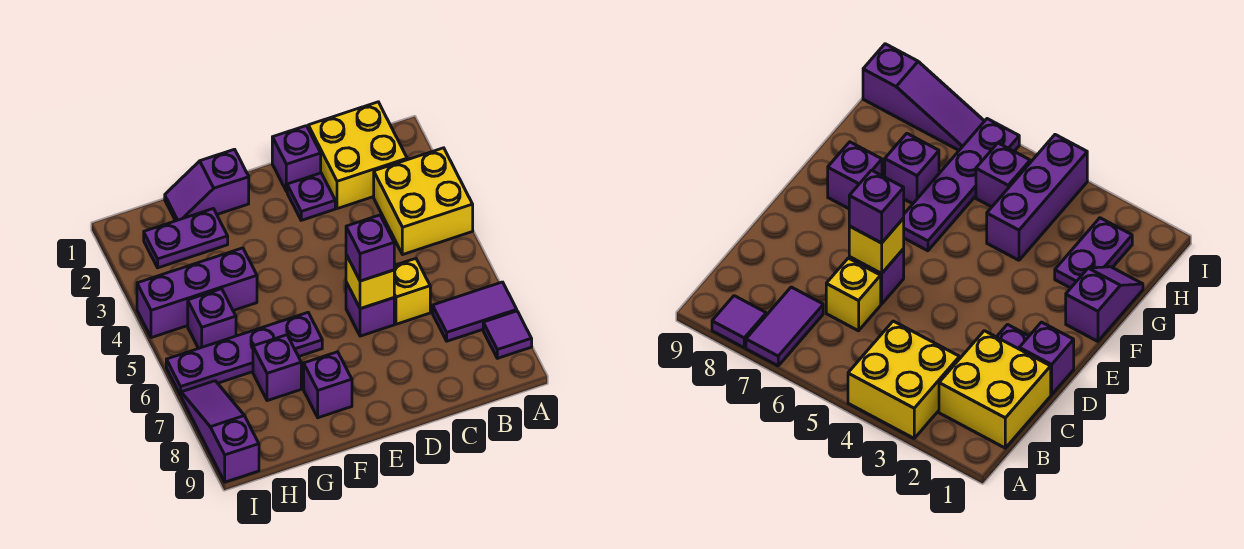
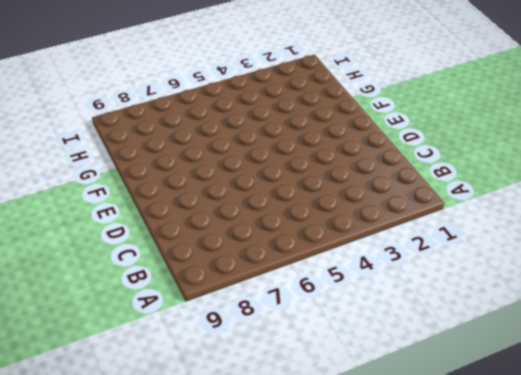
none -> yellow brick A3:B4 level 1
none -> purple tile A7:B7 level 1
none -> purple tile A8 level 1

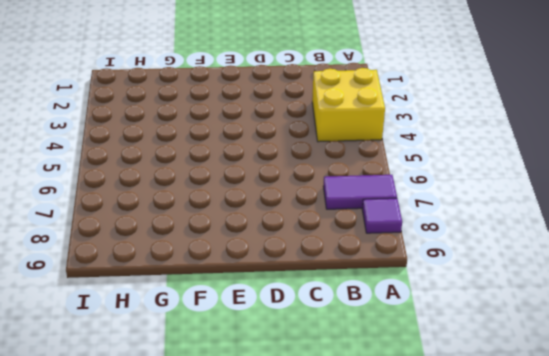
none -> yellow brick B1:C2 level 1
none -> yellow brick C6 level 1
none -> purple brick D1 level 1

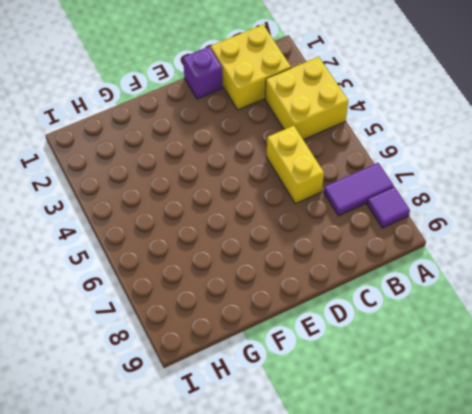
yellow brick C5:C6 level 1 -> yellow brick C6 level 1
none -> purple plate D2 level 1
none -> purple brick D6 level 1
none -> purple slope F1:G1 level 1 top F

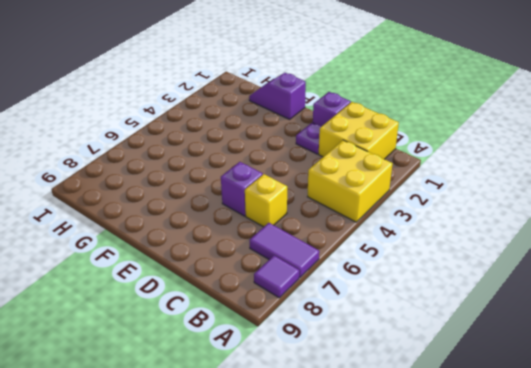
none -> purple plate F6:I6 level 1
none -> purple brick F8 level 1
none -> purple plate G2:H2 level 1

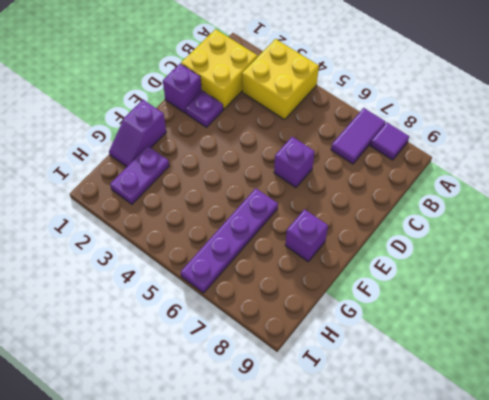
none -> yellow brick C6 level 1
none -> purple brick G4:I4 level 1
none -> purple brick G7 level 1

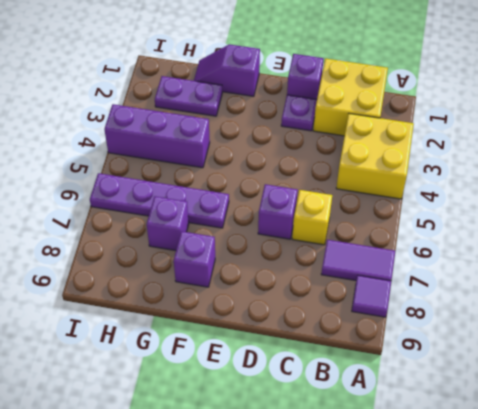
none -> purple brick H5 level 1
none -> purple slope I7:I9 level 1 top 9
none -> yellow brick D6 level 2

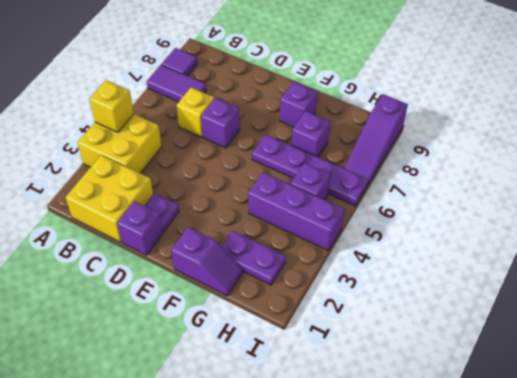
yellow brick A4 level 2 -> yellow brick D6 level 2
none -> purple brick D6 level 3

